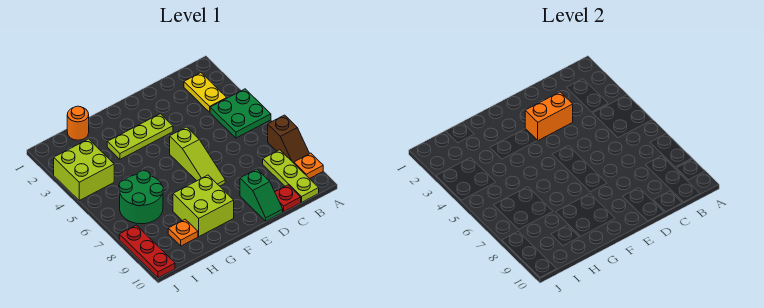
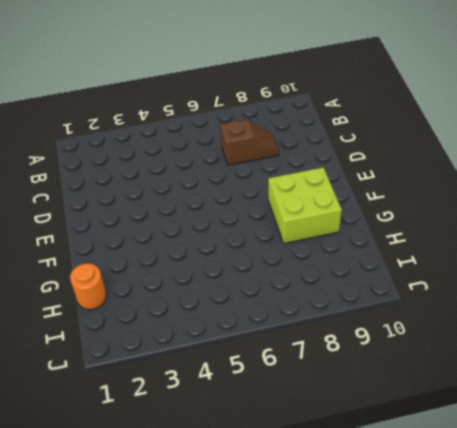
brown slope C7:C8 level 1 top 7 -> brown slope A7:A8 level 1 top 7
none -> green plate A4:B5 level 1
none -> orange plate A9 level 1
none -> yellow plate B2:B3 level 1

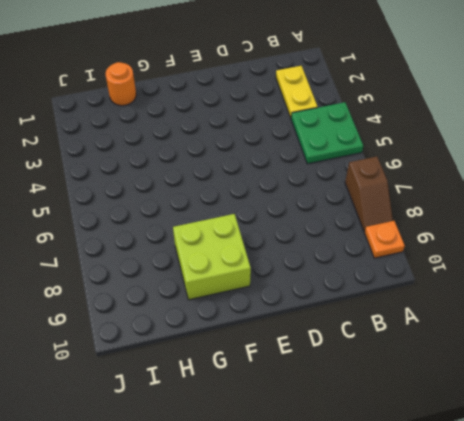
none -> lime plate B8:B10 level 1
none -> red plate C10 level 1
none -> green slope D9:D10 level 1 top 9

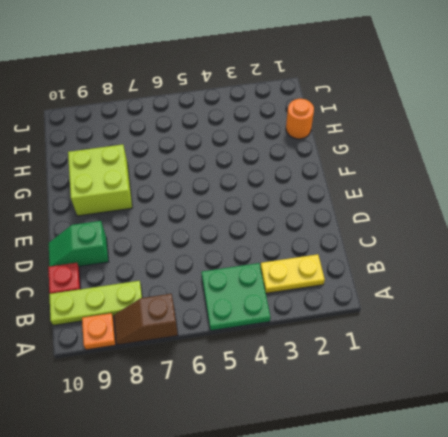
none -> lime plate E3:G3 level 1
none -> lime slope E5:E7 level 1 top 5
none -> green round brick H6:I7 level 1

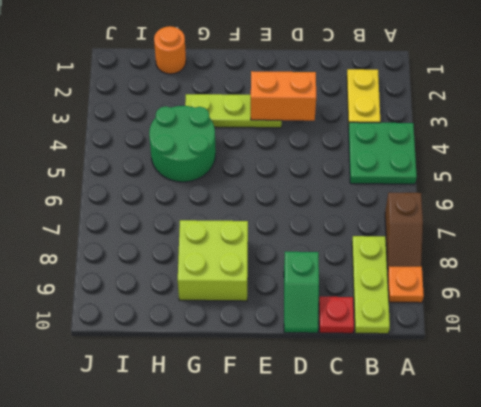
green round brick G4:H5 level 1 -> green round brick H6:I7 level 1
none -> lime slope E5:E7 level 1 top 5
none -> orange plate H9 level 1
none -> lime brick I3:J4 level 1

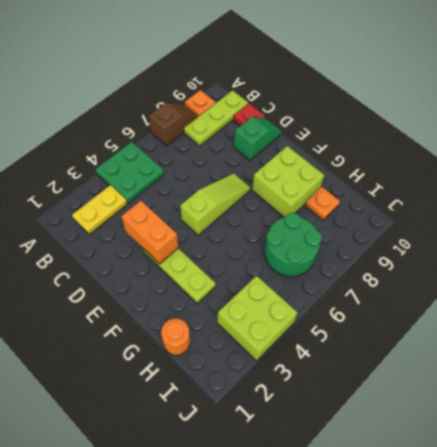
none -> red plate J8:J10 level 1

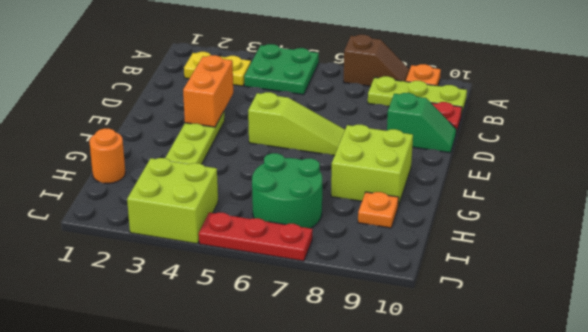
red plate J5:J7 level 1 -> red plate J8:J10 level 1

